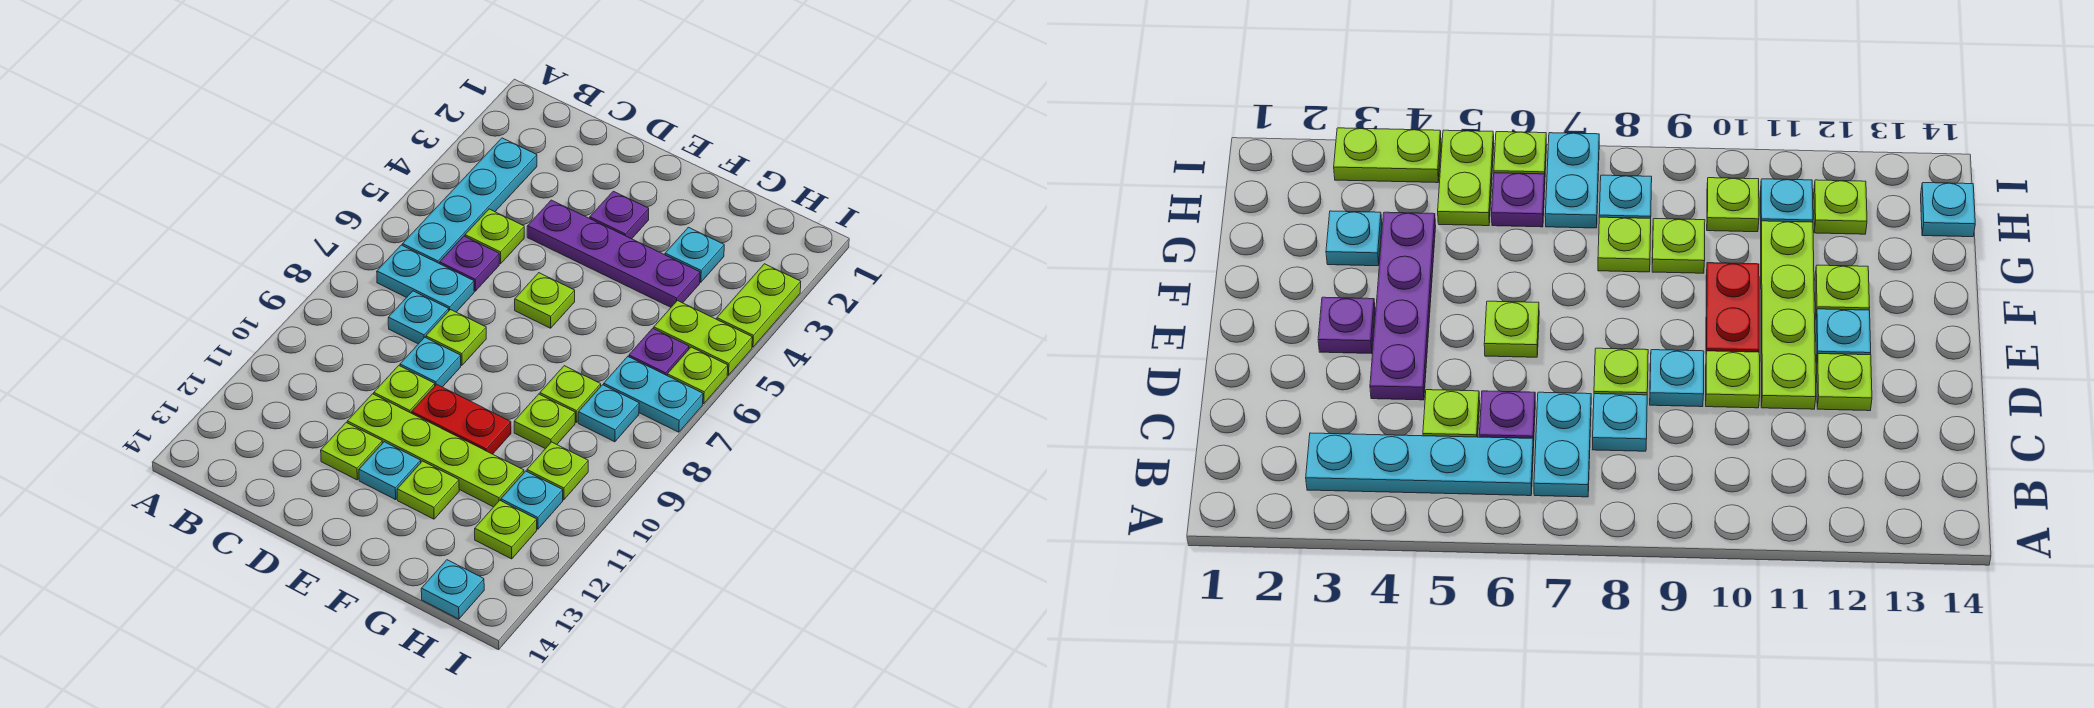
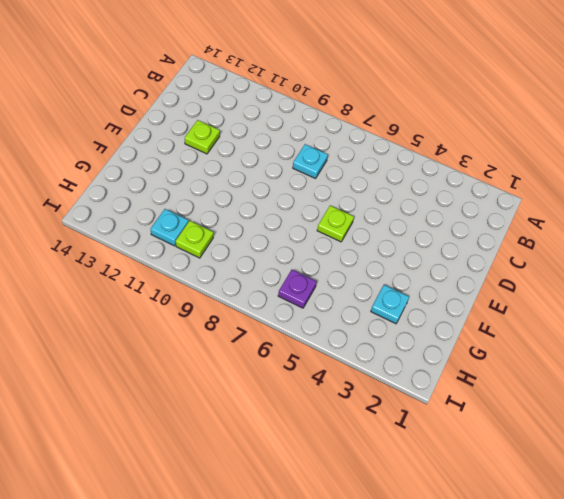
none -> cyan plate B3:B6 level 1
none -> cyan plate B7:C7 level 1
none -> lime plate C5 level 1

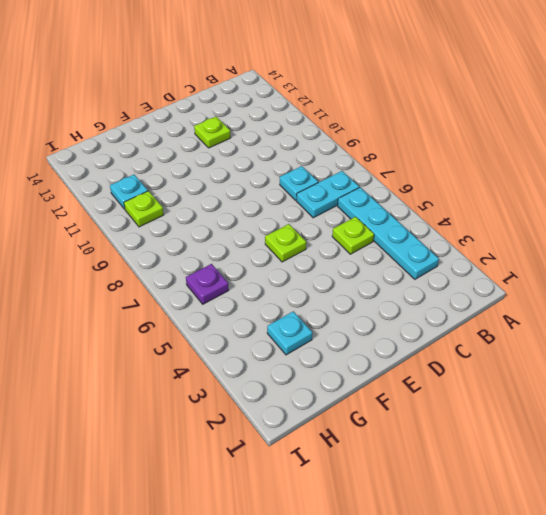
none -> purple plate C6 level 1
none -> purple plate D4:G4 level 1
none -> lime plate D8 level 1

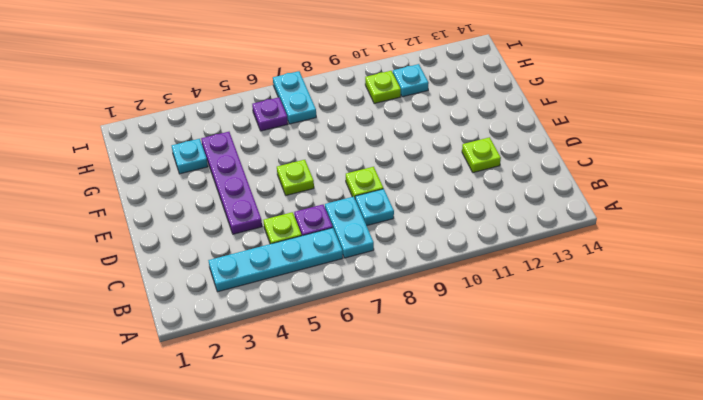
none -> cyan plate D9 level 1
none -> lime plate D10 level 1
none -> lime plate D11:G11 level 1

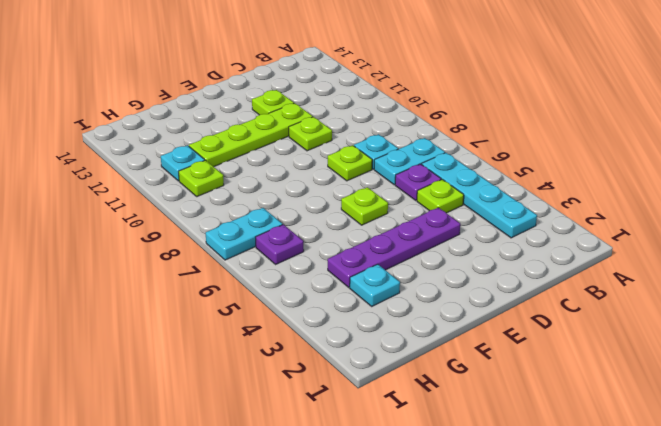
none -> cyan plate D9 level 1
none -> purple plate E3 level 1
none -> red plate E10:F10 level 1

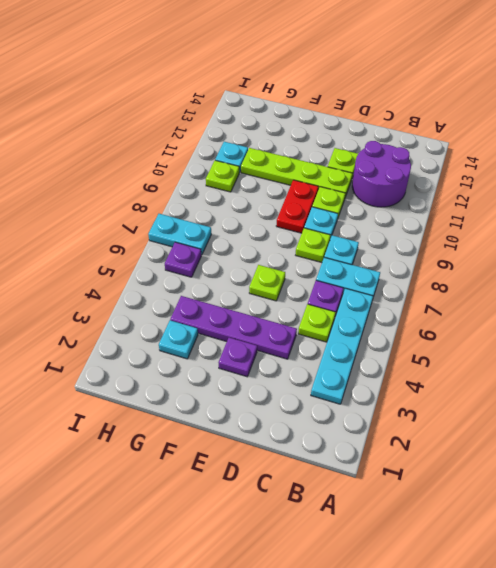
purple round brick B11:C12 level 1 -> none
red plate E9:E10 level 1 -> red plate E10:F10 level 1
none -> cyan plate E12 level 1
none -> lime plate F12 level 1
none -> lime plate G8 level 1

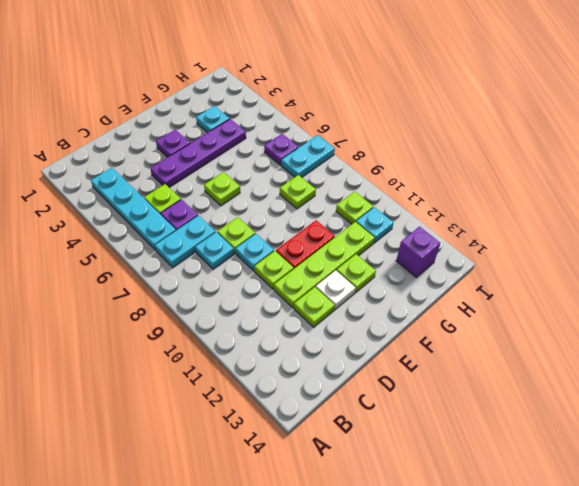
white plate E12 level 1 -> cyan plate E12 level 1
purple brick H13 level 1 -> none
none -> lime plate G9 level 1
none -> lime plate H5:I5 level 1
none -> cyan plate H8 level 1

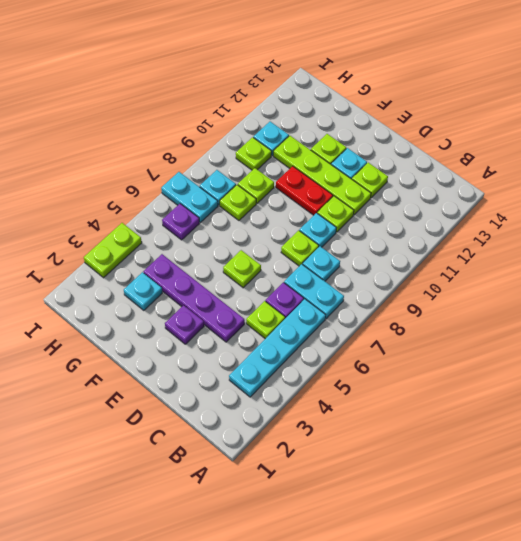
none -> lime plate H5:I5 level 1
none -> lime plate H12 level 1
none -> cyan plate H14 level 1

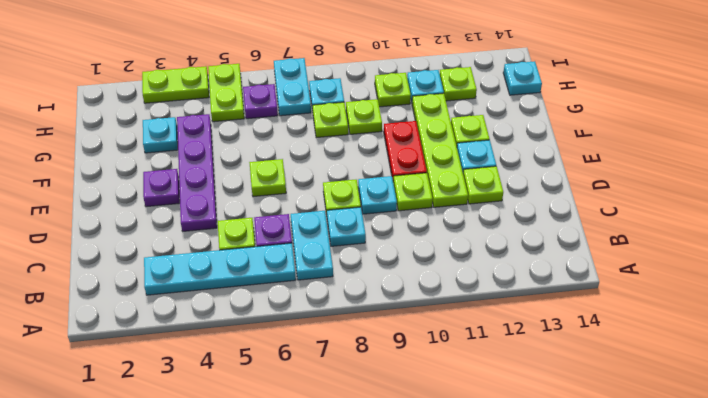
none -> lime plate I6 level 1

